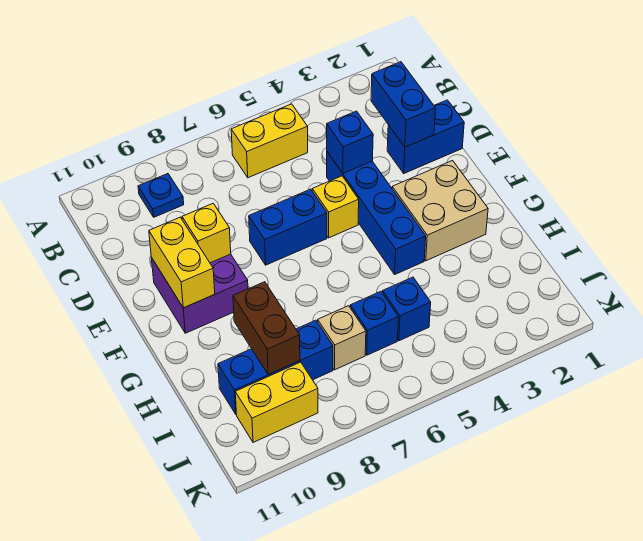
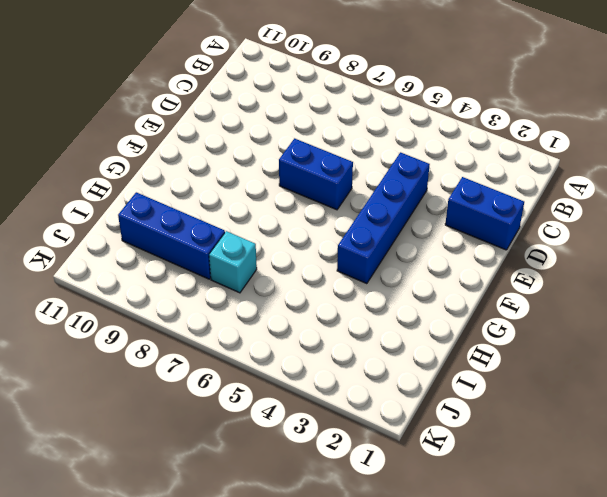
cyan brick I7 level 1 -> tan brick I7 level 1
none -> yellow brick B5:B6 level 1
none -> blue plate B9 level 1
none -> yellow brick E5 level 1

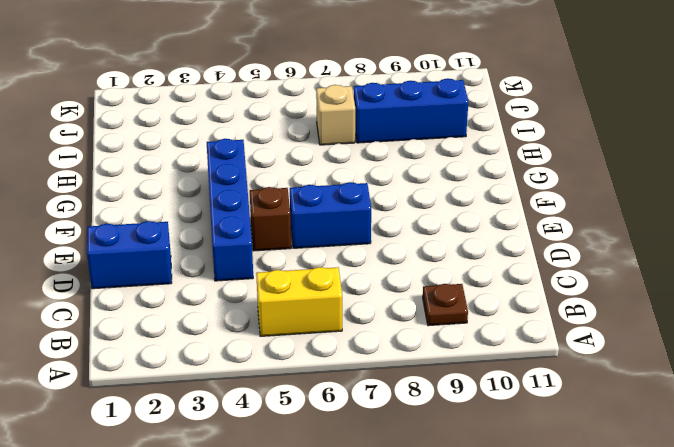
brown plate B9 level 1 -> blue plate B9 level 1
brown brick E5 level 1 -> yellow brick E5 level 1
none -> purple brick E9:F10 level 1
none -> tan brick F2:G3 level 1
none -> blue brick I5 level 1

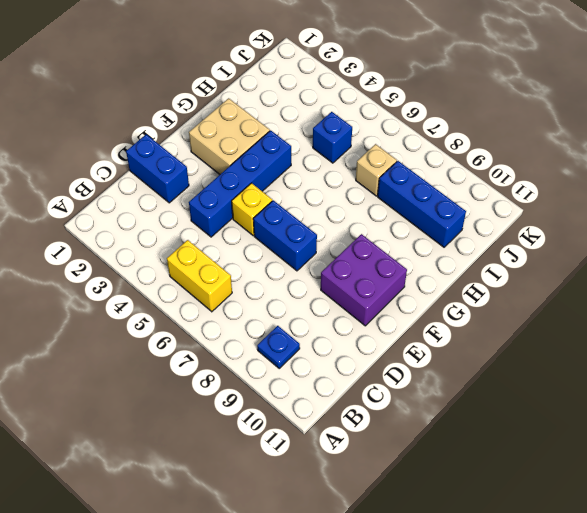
none -> blue brick I6 level 1
none -> yellow brick J9:J10 level 1
none -> blue brick C2:D2 level 2

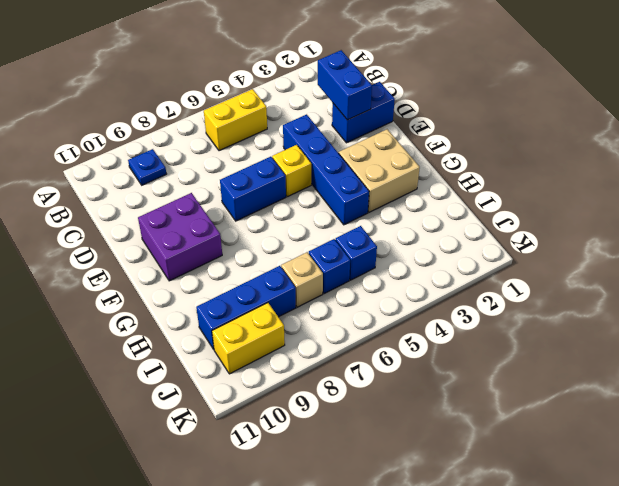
none -> blue brick D4 level 2
none -> yellow brick E9 level 2
none -> yellow brick E10:F10 level 2

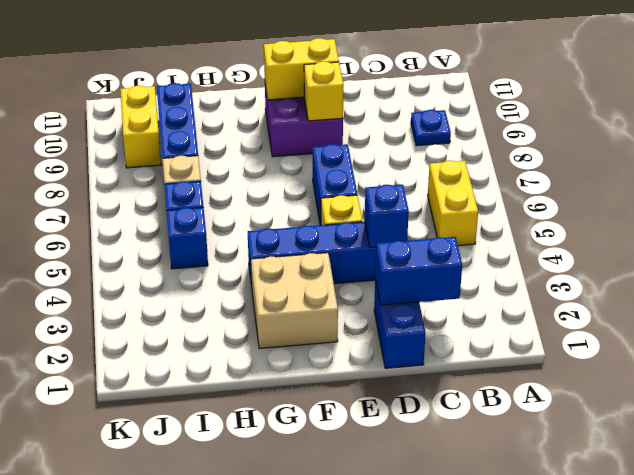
none -> brown brick H9:I9 level 2

